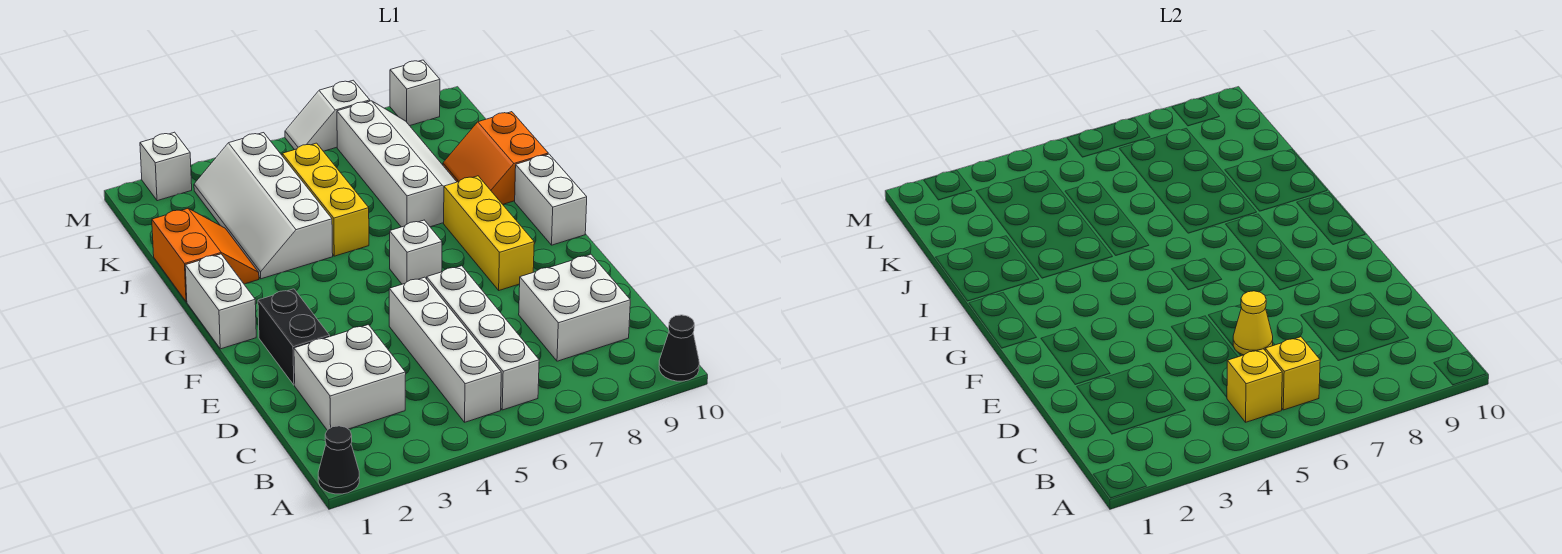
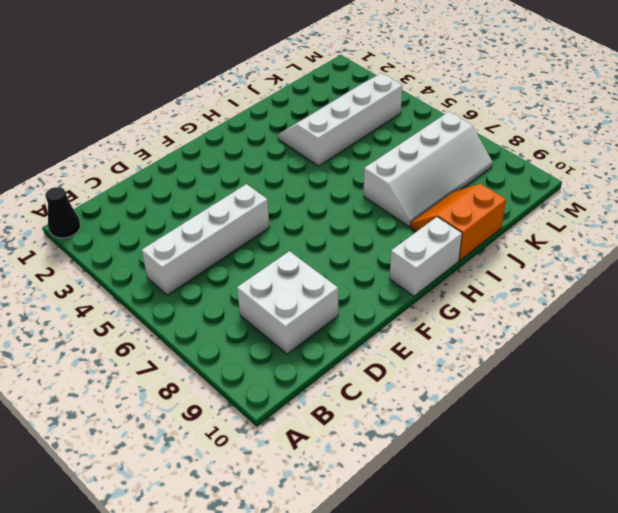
none -> black cone A10 level 1
none -> white brick B6:E6 level 1
none -> white brick C2:D3 level 1

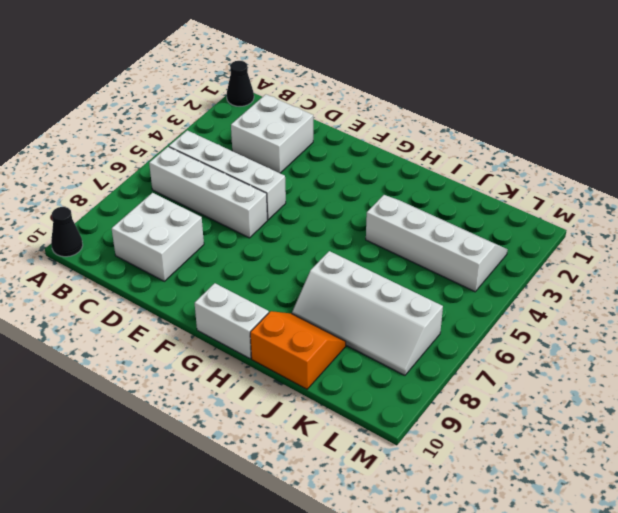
none -> black brick E2:F2 level 1
none -> yellow brick F8:H8 level 1
none -> white brick G1:H1 level 1

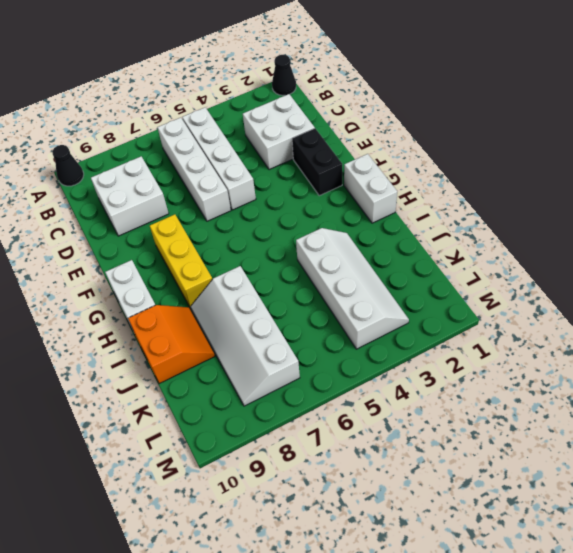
none -> white brick G6 level 1
none -> orange slope I1:J2 level 1 top 1
none -> yellow brick I5:K5 level 1

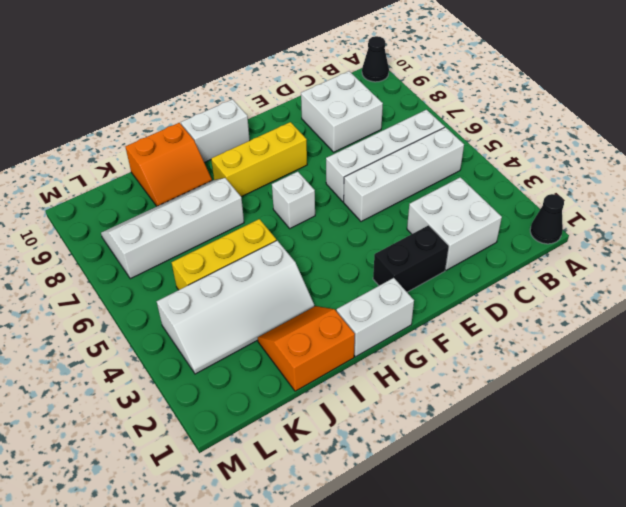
none -> white brick M2 level 1
none -> white slope M6:M7 level 1 top 7
none -> white brick M9 level 1

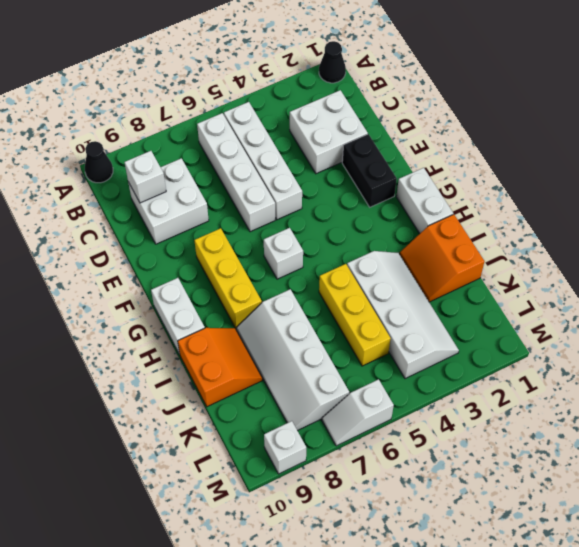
white brick C9 level 2 -> white brick M2 level 1
white slope M6:M7 level 1 top 6 -> white slope M6:M7 level 1 top 7
none -> yellow brick B5 level 2
none -> yellow brick B6 level 2
none -> yellow cone D6 level 2

